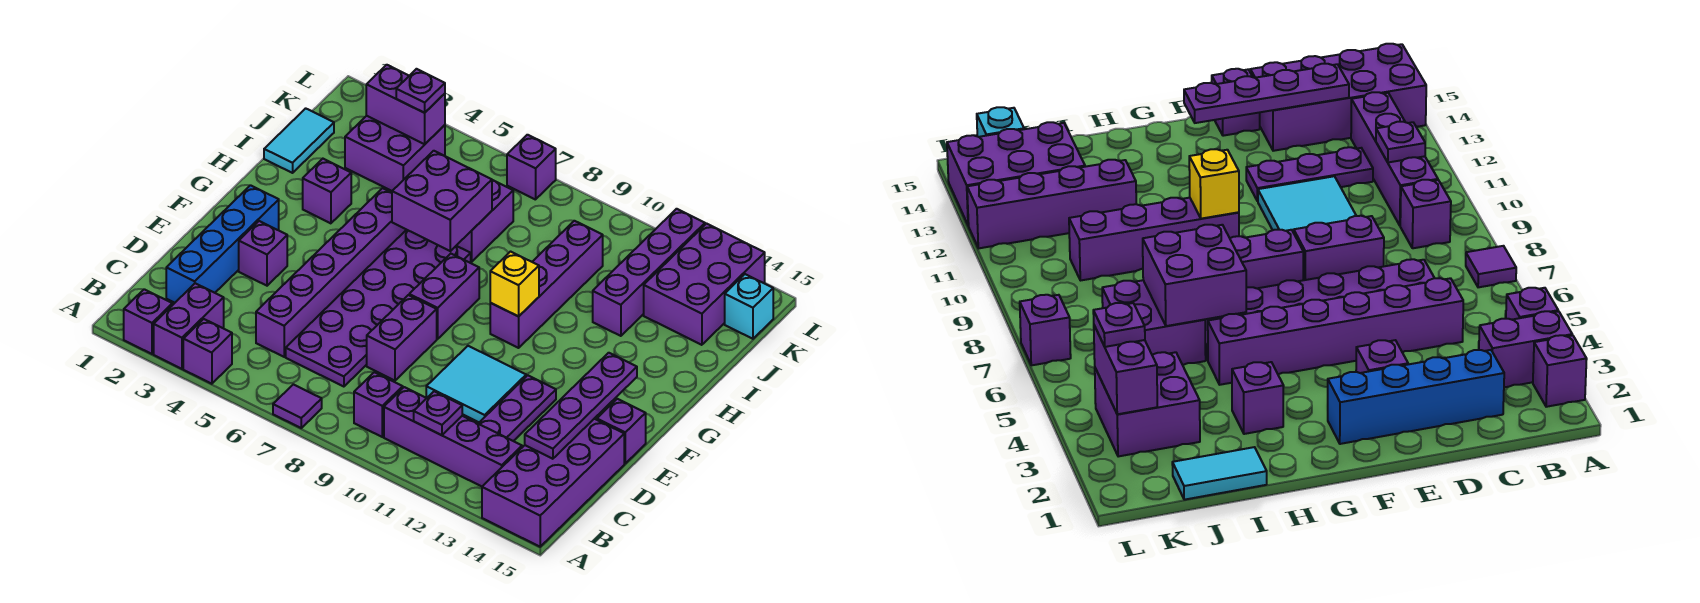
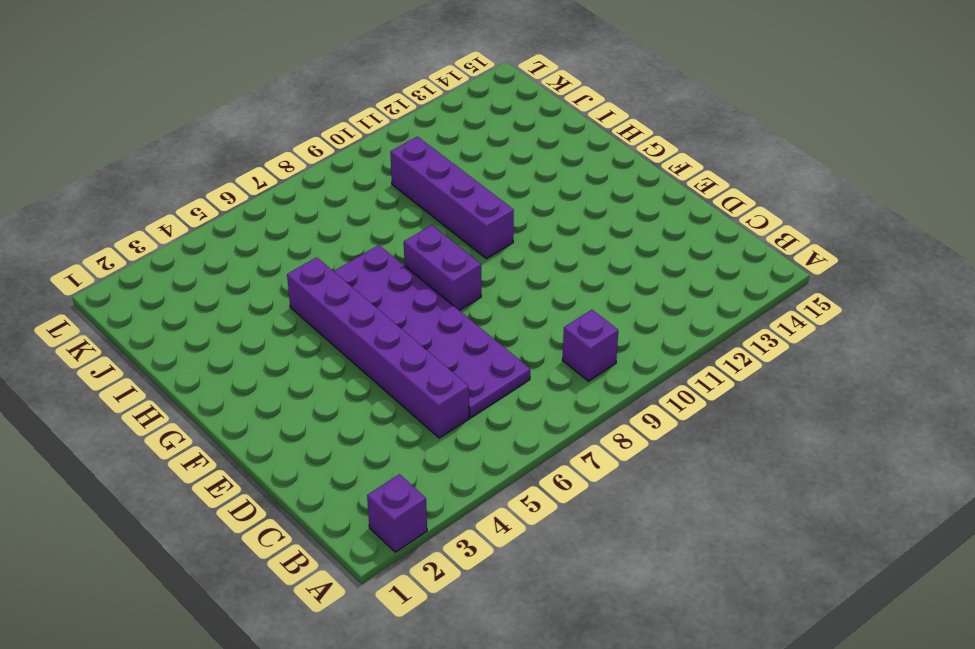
none -> purple brick A3:B3 level 1
none -> purple brick A4 level 1
none -> purple tile A7 level 1
none -> purple brick A14:D15 level 1

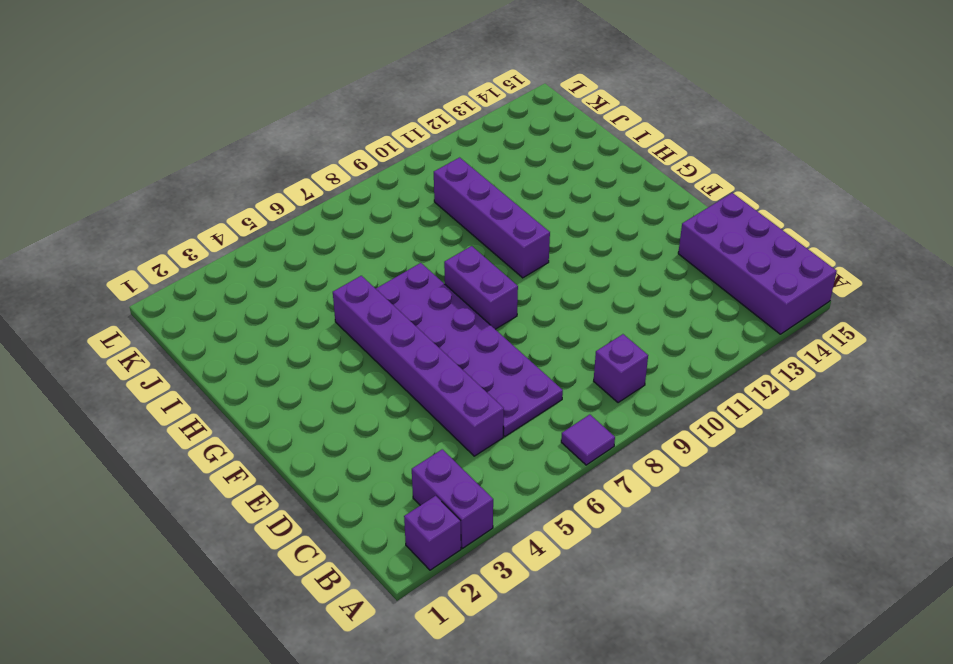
none -> purple brick A4 level 1
none -> purple brick B10:B13 level 1
none -> blue brick C2:F2 level 1
none -> purple plate C12:E12 level 1

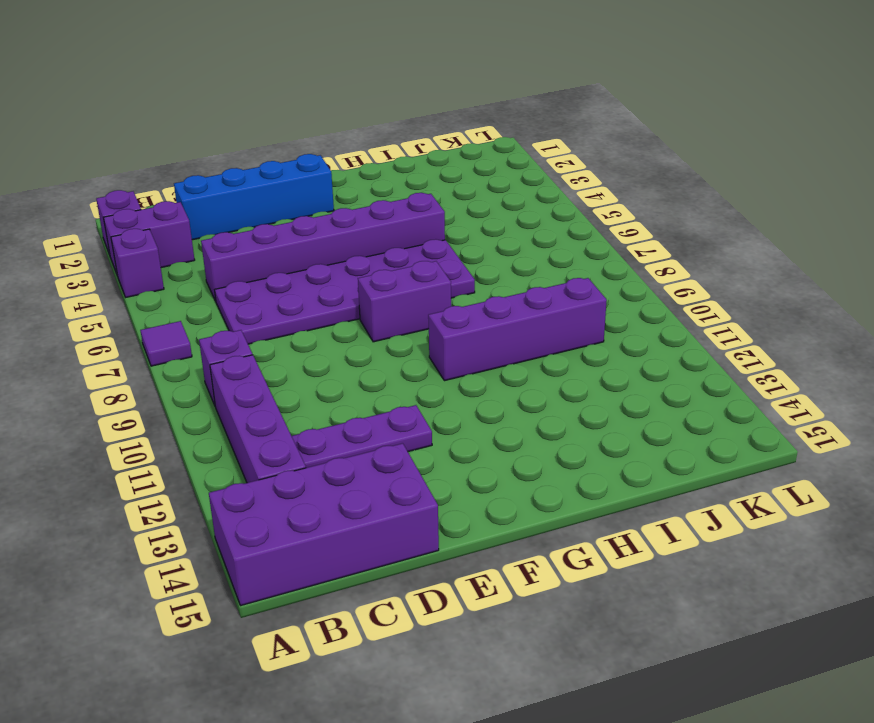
none -> purple brick D8:E8 level 1
none -> cyan tile D10:E11 level 1
none -> purple brick E3 level 1
none -> purple brick E15 level 1

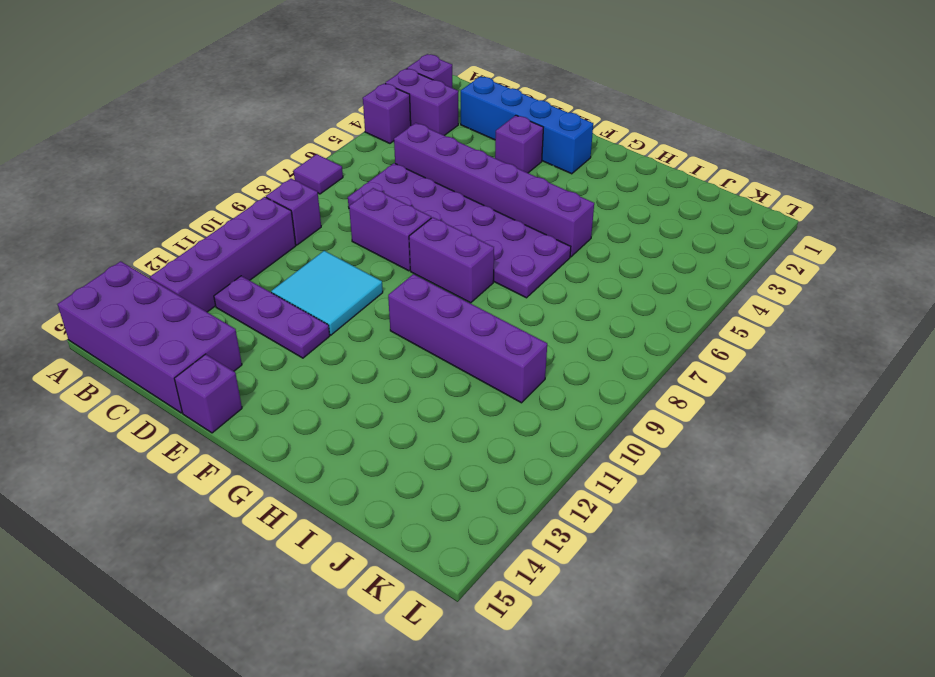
none -> purple brick H3 level 1
none -> cyan tile I1:J1 level 1
none -> purple brick I6:J7 level 1
none -> purple brick I12:L12 level 1

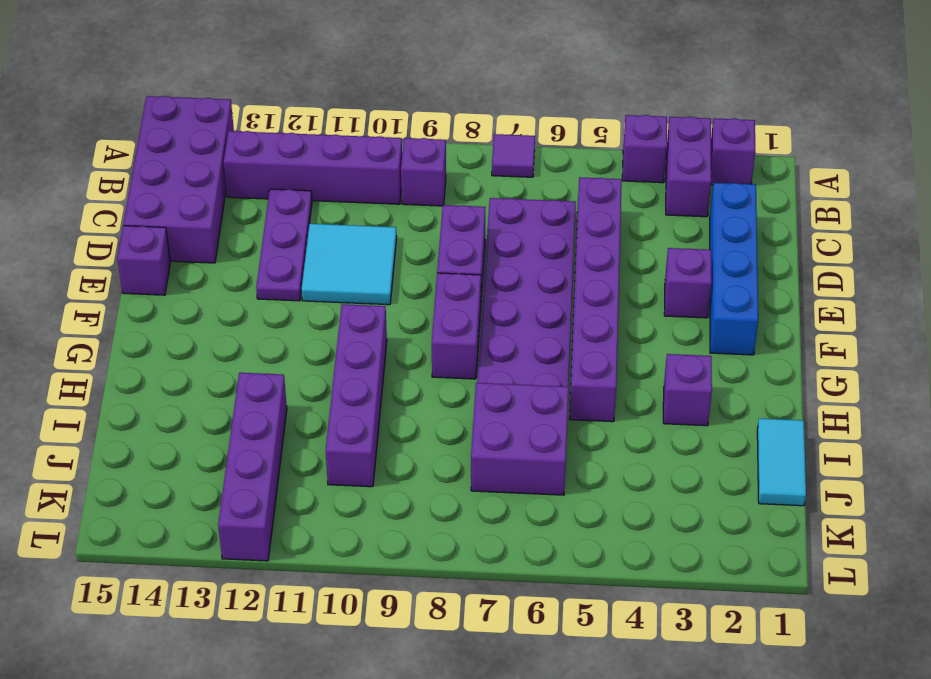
none -> purple brick J3:K4 level 1
none -> purple brick J13:L14 level 1
none -> cyan brick K15 level 1
none -> purple brick L7 level 1

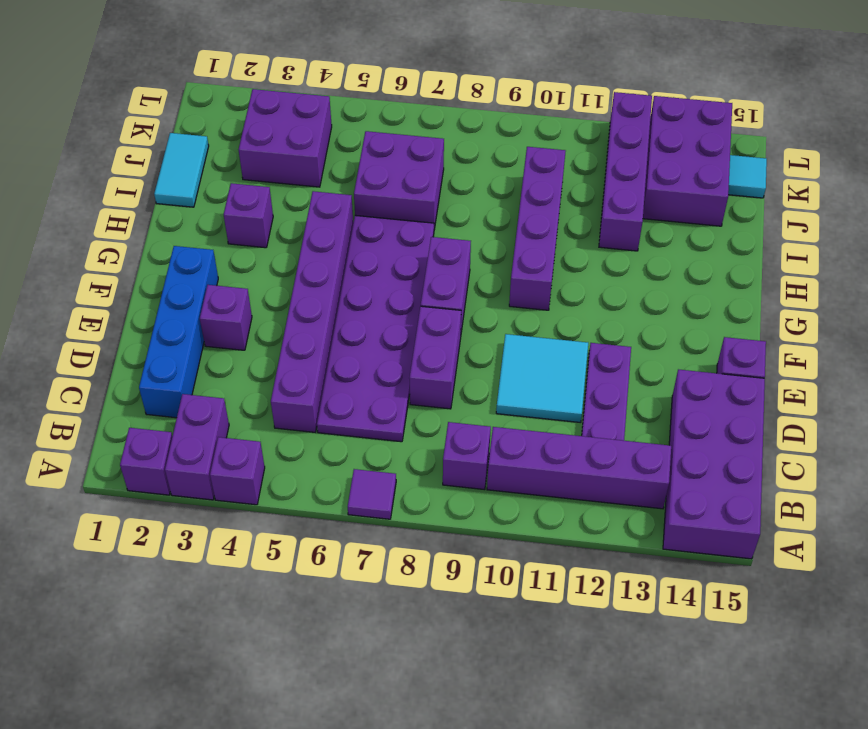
cyan tile K15 level 1 -> cyan brick K15 level 1
none -> purple brick L7 level 1
none -> purple plate B11 level 2
none -> purple plate C14:F14 level 2
none -> yellow brick G10 level 2

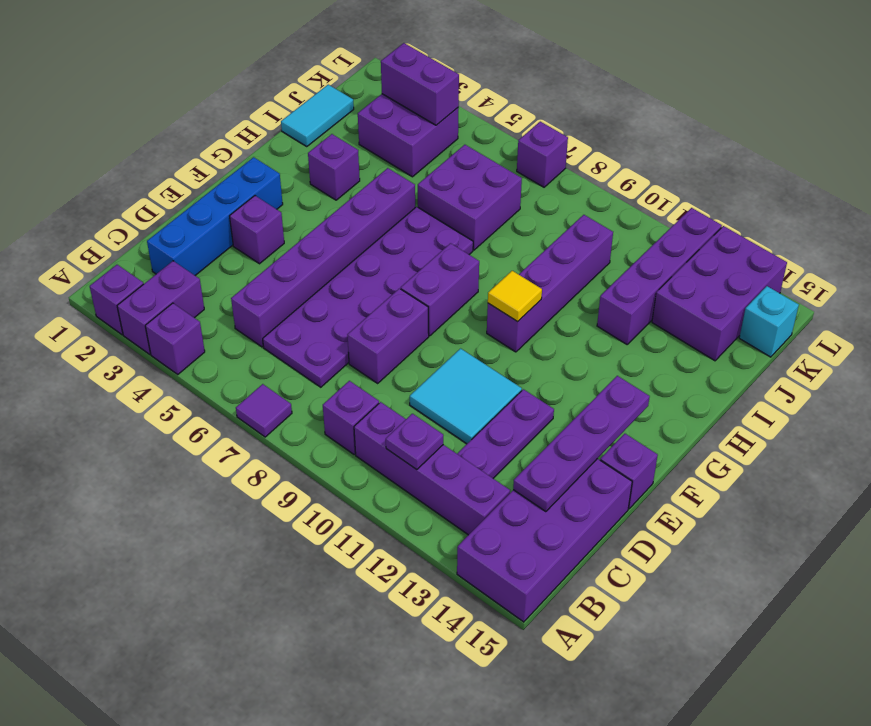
yellow tile G10 level 2 -> yellow brick G10 level 2
none -> purple brick H6:I7 level 2
none -> purple plate K4 level 3

